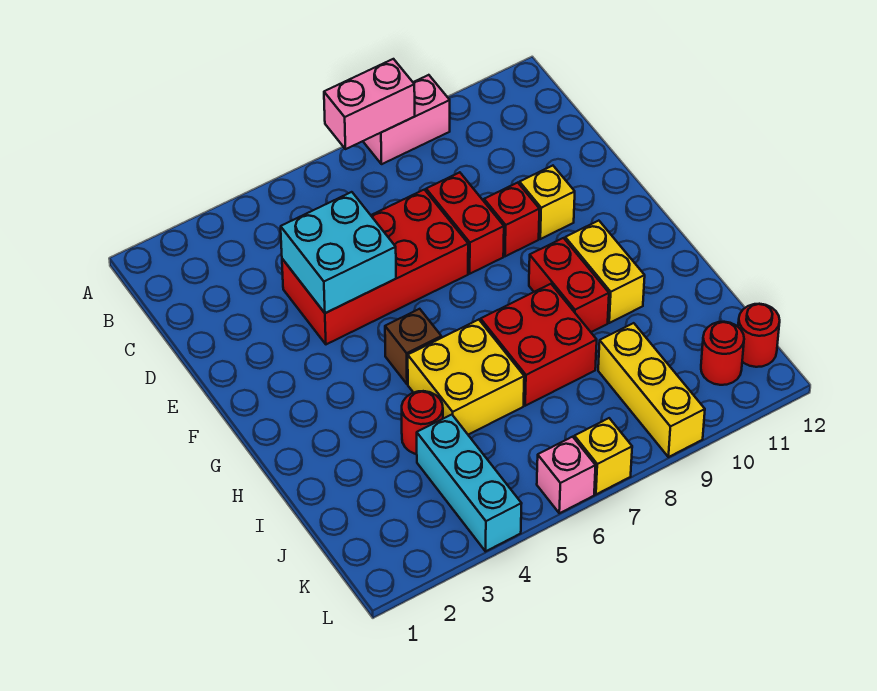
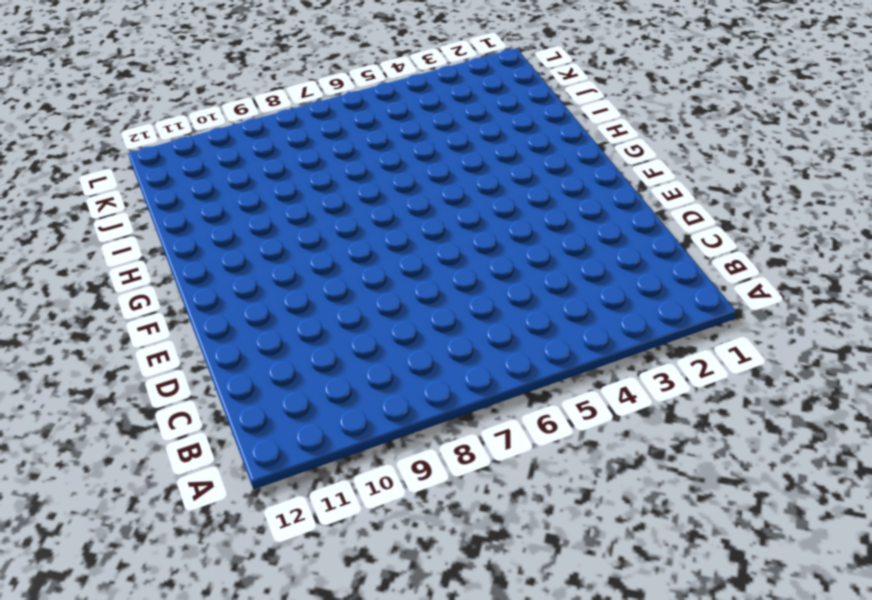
none -> pink brick A8:A9 level 1
none -> red brick D4:E7 level 1
none -> red brick D8:E8 level 1

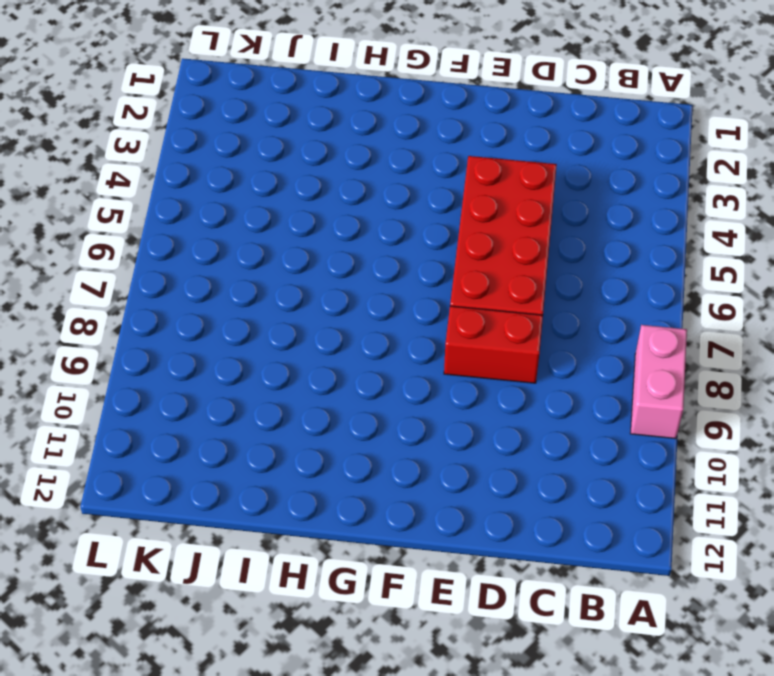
none -> red brick E9 level 1
none -> yellow brick E10 level 1
none -> brown brick G5 level 1

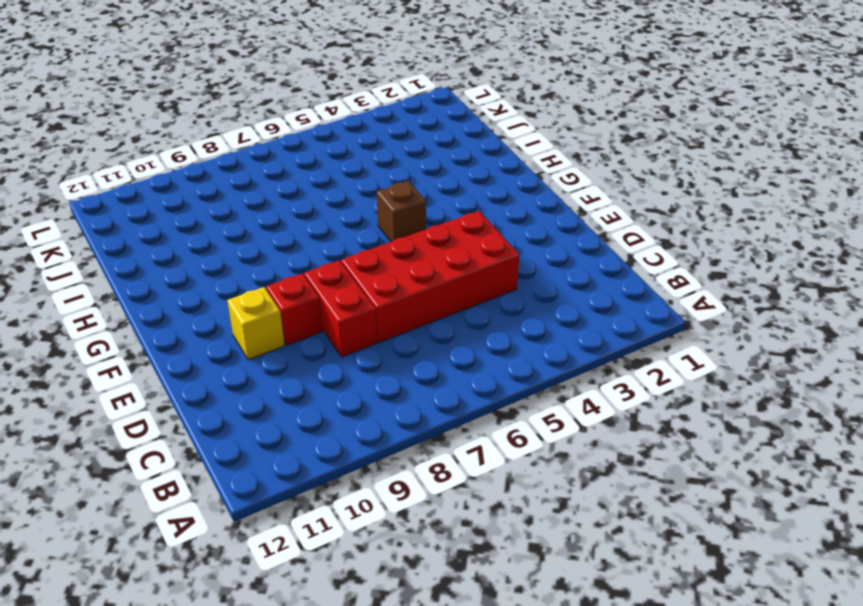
none -> pink brick A8:A9 level 1
none -> red brick G9:H9 level 1
none -> yellow brick G10:H10 level 1

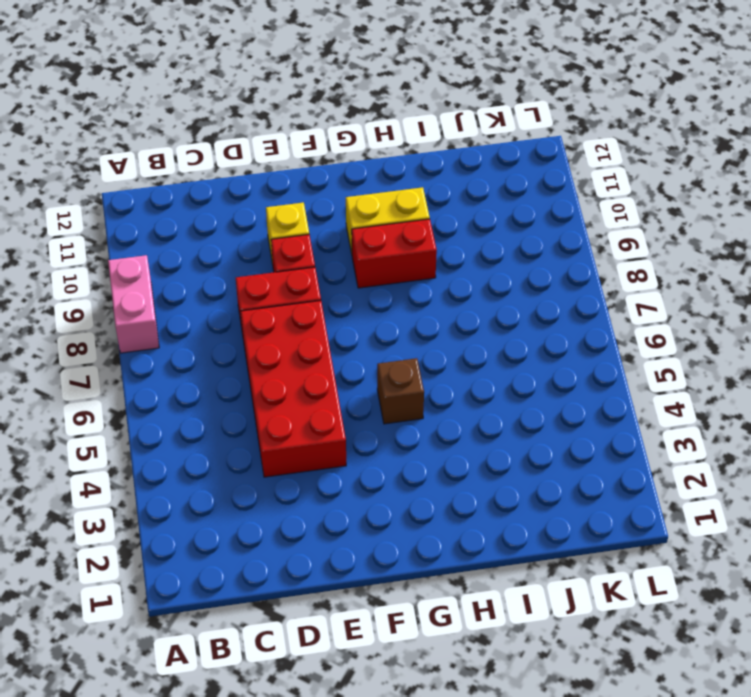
none -> yellow brick H5:I6 level 1
none -> red brick H7:I8 level 1
none -> red round brick I4 level 1

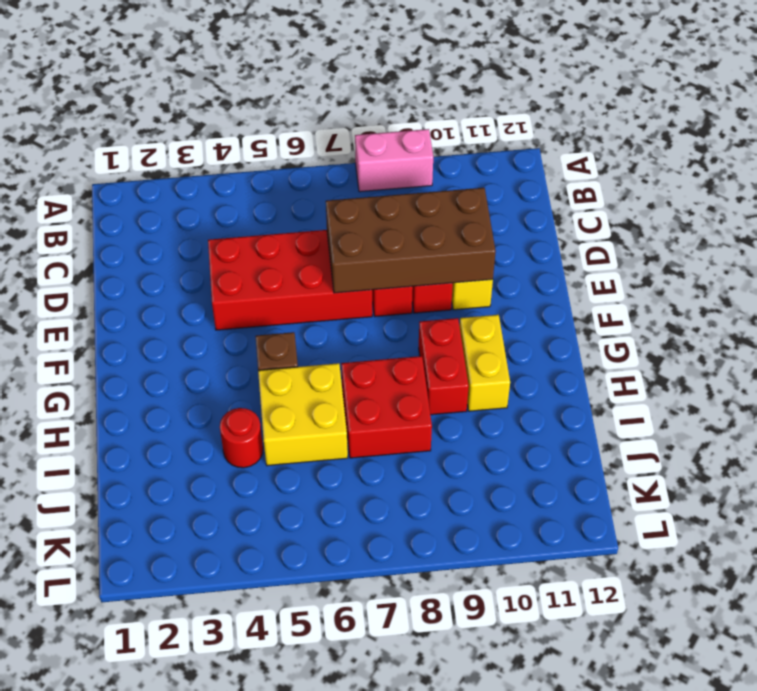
brown brick D7:E10 level 2 -> none
none -> cyan brick J4:L4 level 1
none -> yellow brick J9:L9 level 1
none -> red round brick K11 level 1

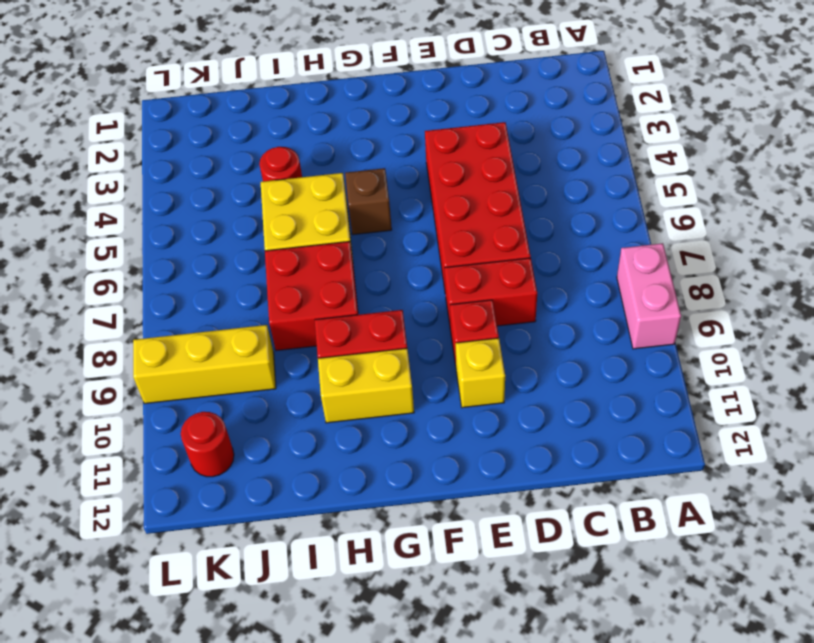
none -> cyan brick J4:L4 level 1
none -> red round brick K12 level 1
none -> pink brick L6 level 1

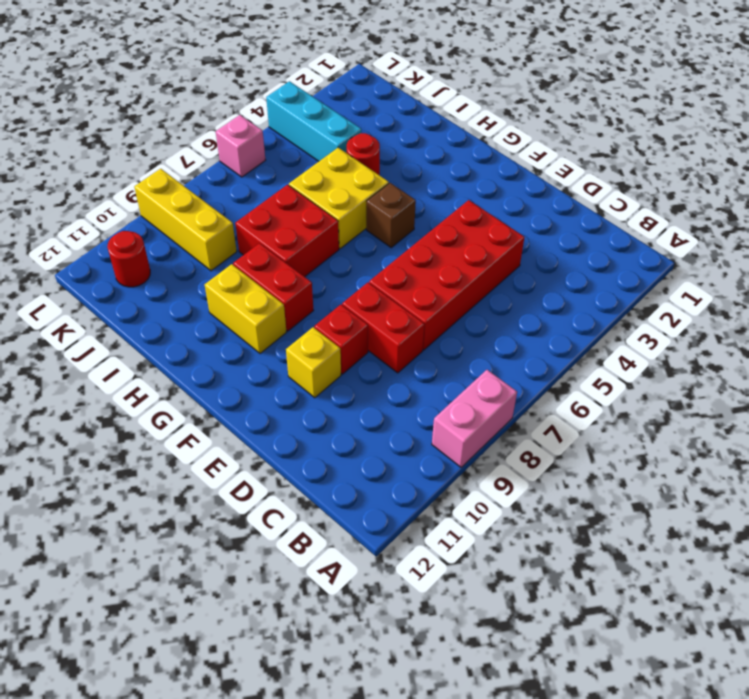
none -> red round brick K12 level 1
none -> yellow brick L7 level 1
none -> pink brick A7:A8 level 2

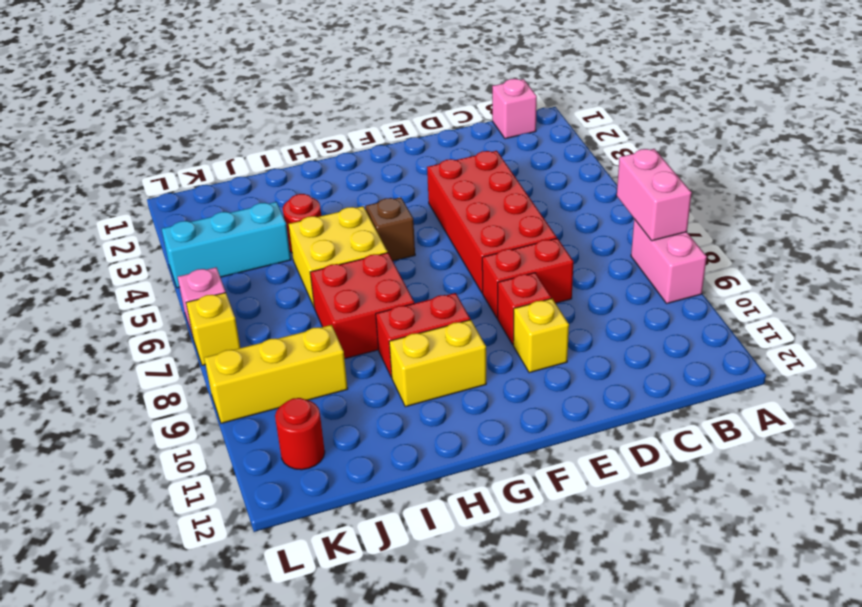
pink brick B1 level 1 -> none
none -> red round brick K12 level 1
none -> cyan brick D4:E5 level 2

